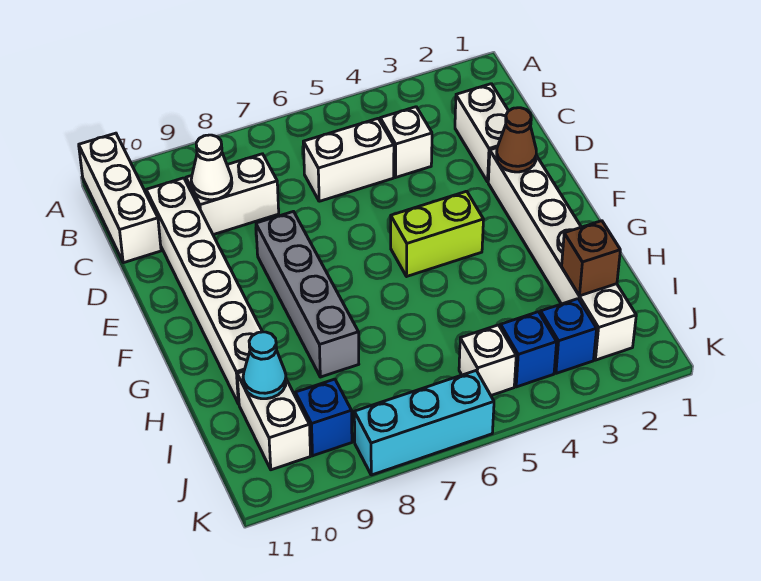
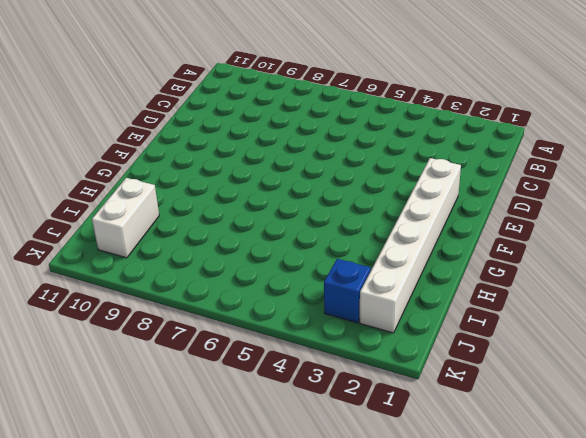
none -> white brick A11:C11 level 1
none -> white brick C2:D2 level 1
none -> white brick C4 level 1

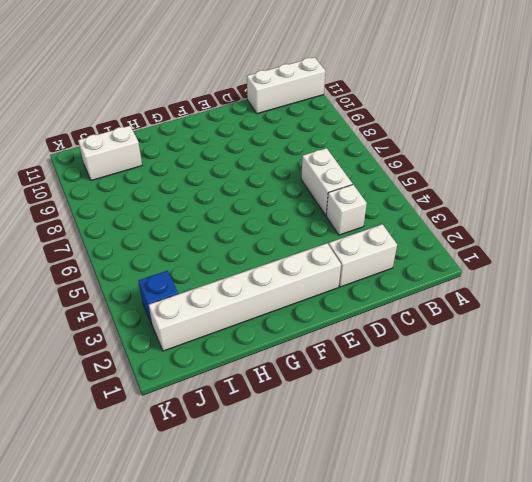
none -> white brick C8:C9 level 1
none -> white brick C10:H10 level 1
none -> grey brick E8:H8 level 1

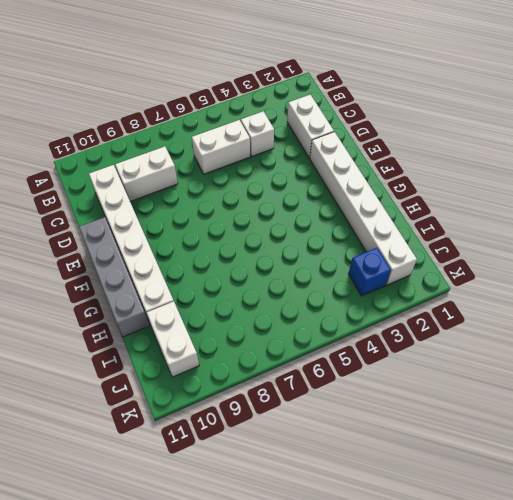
grey brick E11:H11 level 1 -> grey brick E8:H8 level 1
none -> white brick A11:C11 level 1
none -> lime brick F4:F5 level 1
none -> blue brick J4 level 1

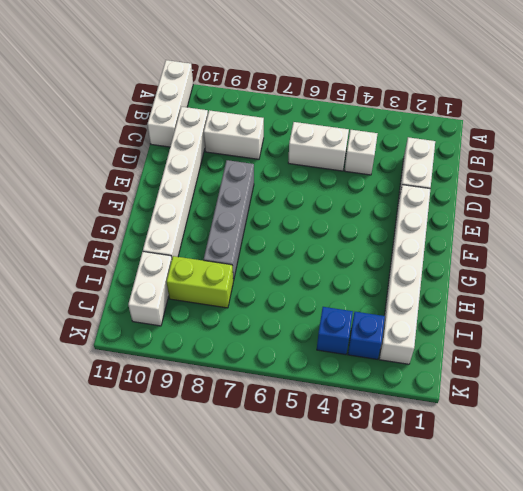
lime brick I8:I9 level 1 -> lime brick F4:F5 level 1
none -> white brick J5 level 1
none -> blue brick J9 level 1
none -> cyan brick K6:K8 level 1

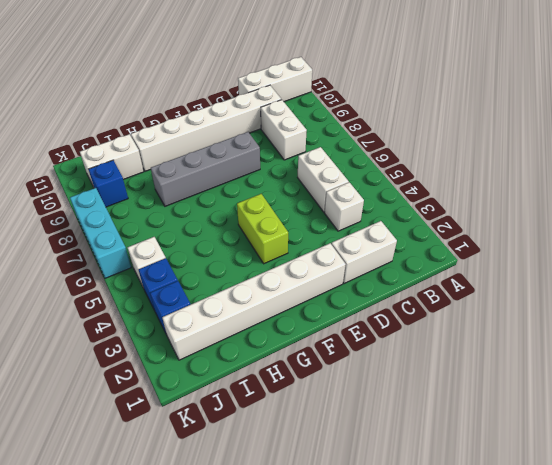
none -> white cone C9 level 2
none -> brown cone E2 level 2
none -> brown brick I2 level 2

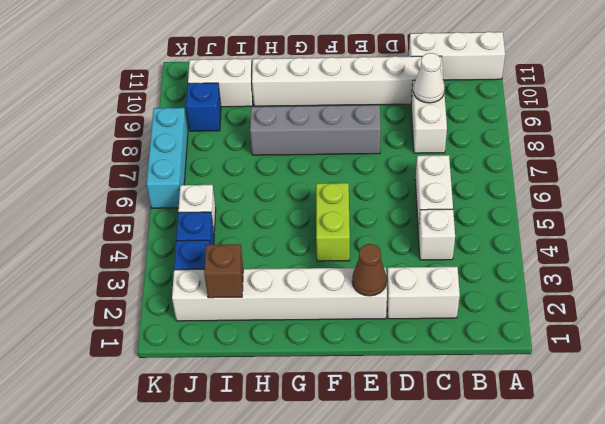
none -> cyan cone I10 level 2

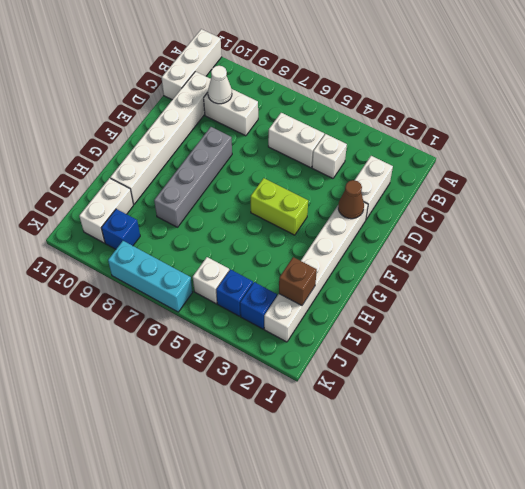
none -> cyan cone I10 level 2

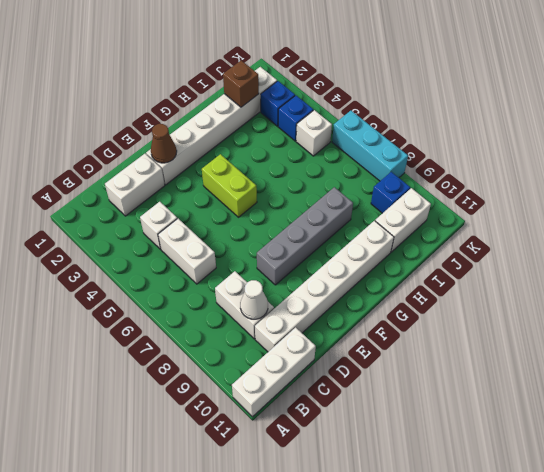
none -> cyan cone I10 level 2

